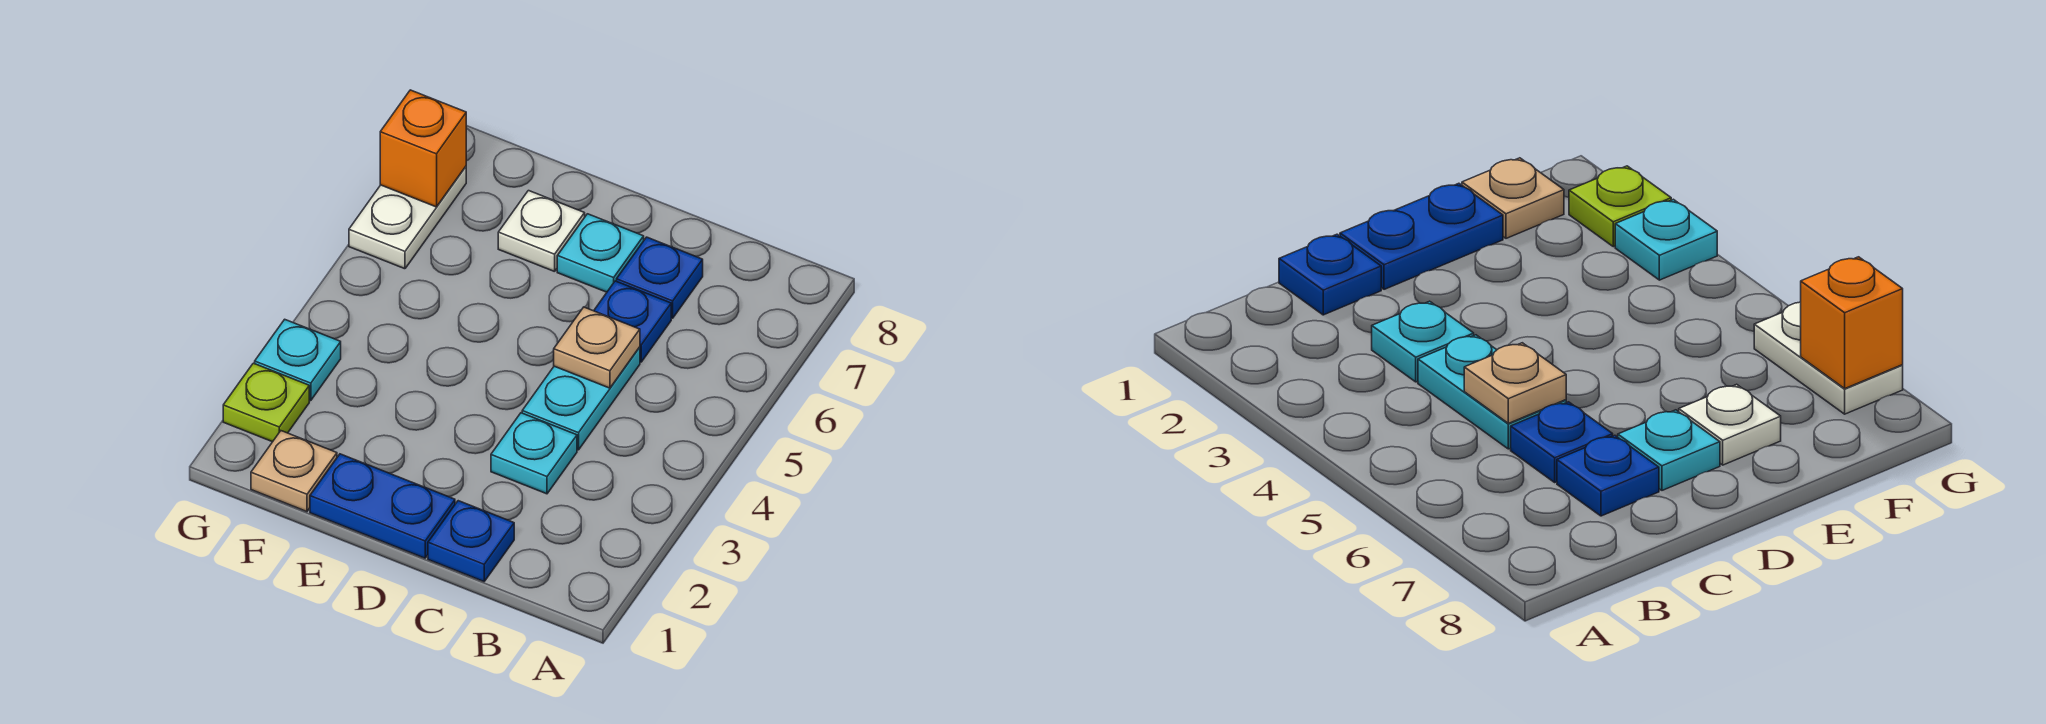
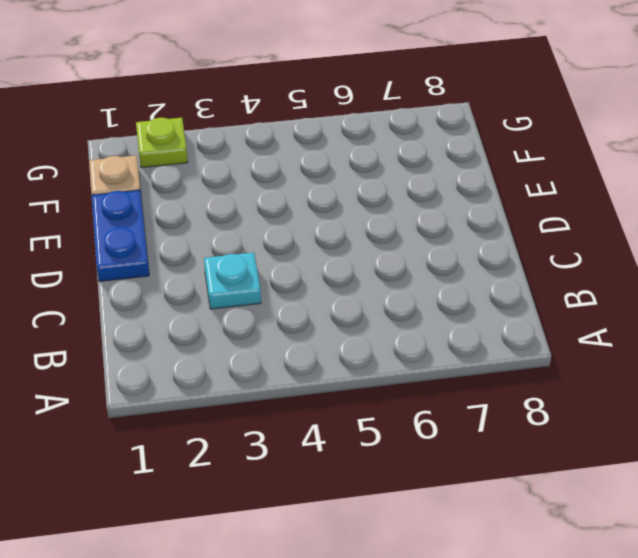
none -> blue plate C1 level 1
none -> cyan plate C4:C5 level 1
none -> blue plate C6 level 1

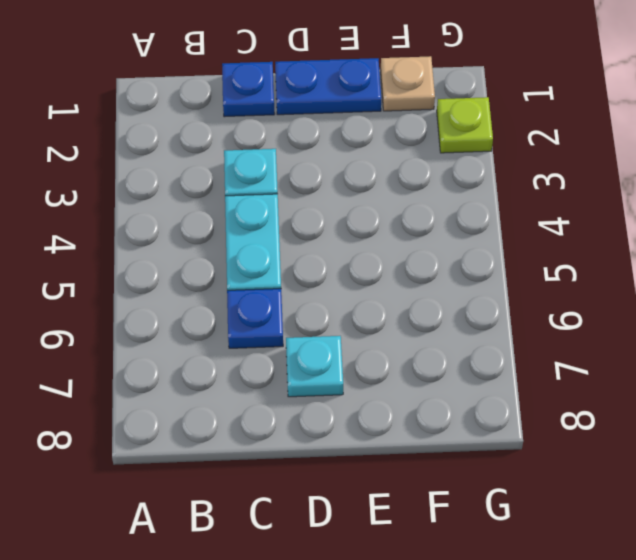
none -> blue plate C7 level 1
none -> white plate E7 level 1
none -> cyan plate G3 level 1

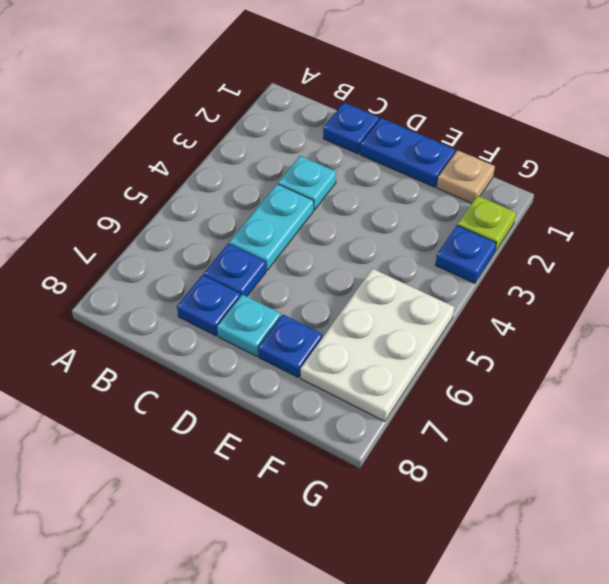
blue plate E7 level 1 -> white plate E7 level 1
white plate F5:G7 level 1 -> white plate G6:G7 level 1
blue plate G3 level 1 -> cyan plate G3 level 1
none -> tan plate C5 level 2
none -> orange brick G7 level 2

